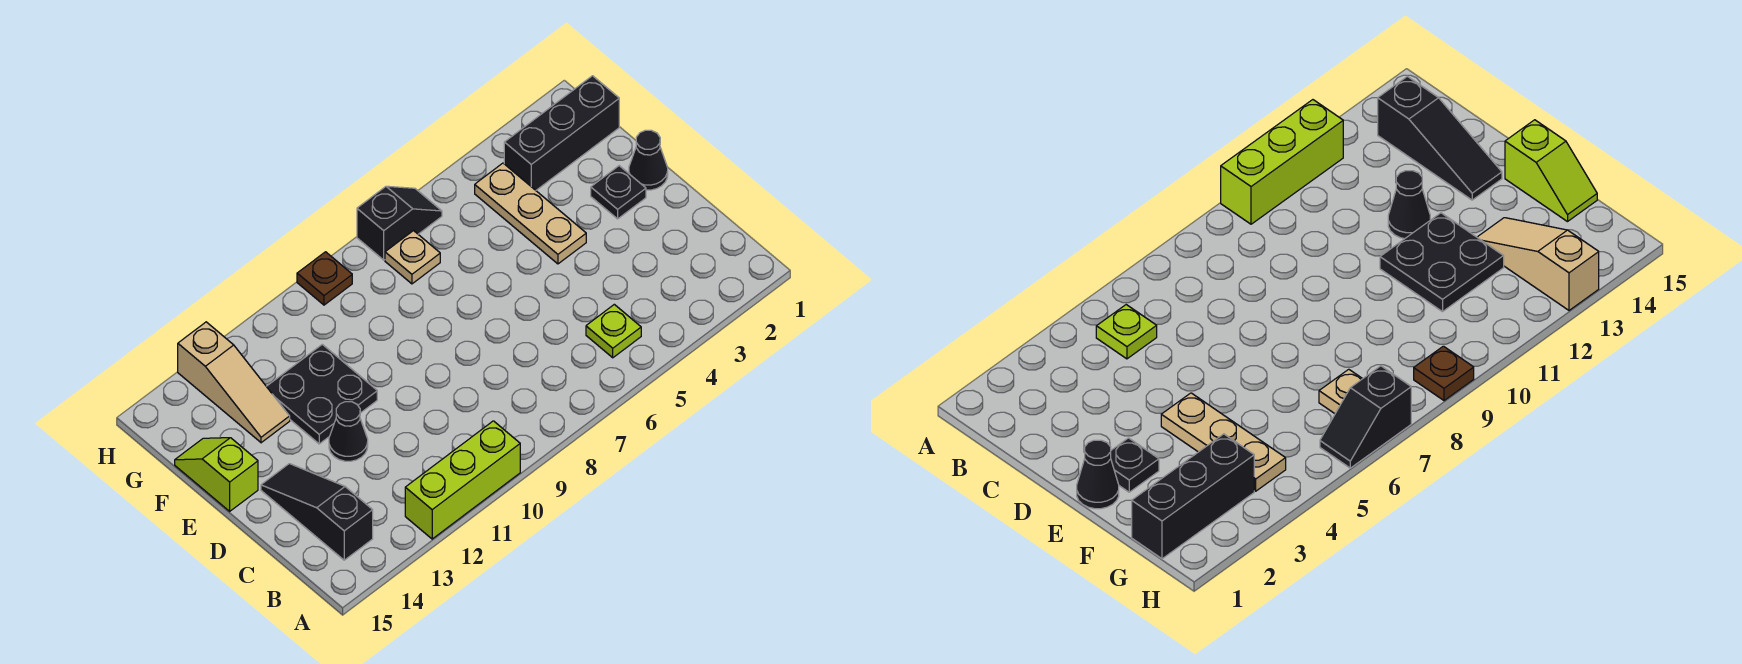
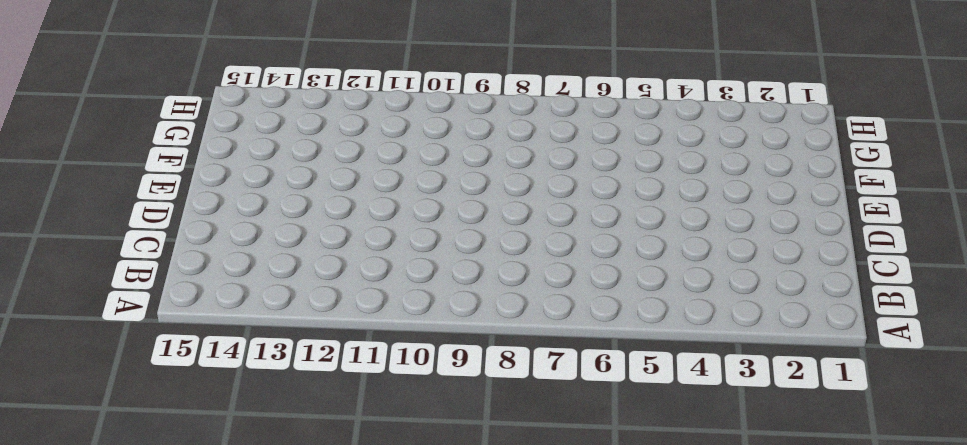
none -> lime brick A10:A12 level 1
none -> lime plate B5 level 1
none -> black slope B14:D14 level 1 top B

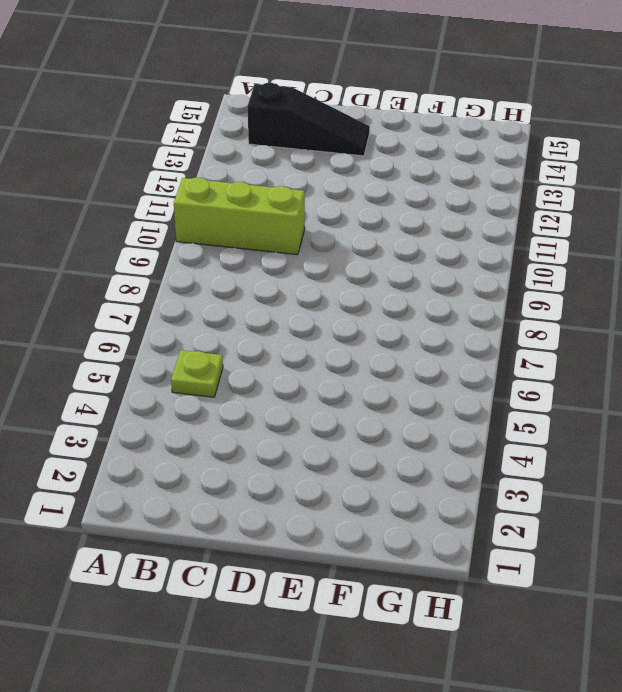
lime brick A10:C10 level 1 -> lime brick A10:A12 level 1
none -> black cone D12 level 1
none -> black cone E1 level 1
none -> black plate E2 level 1

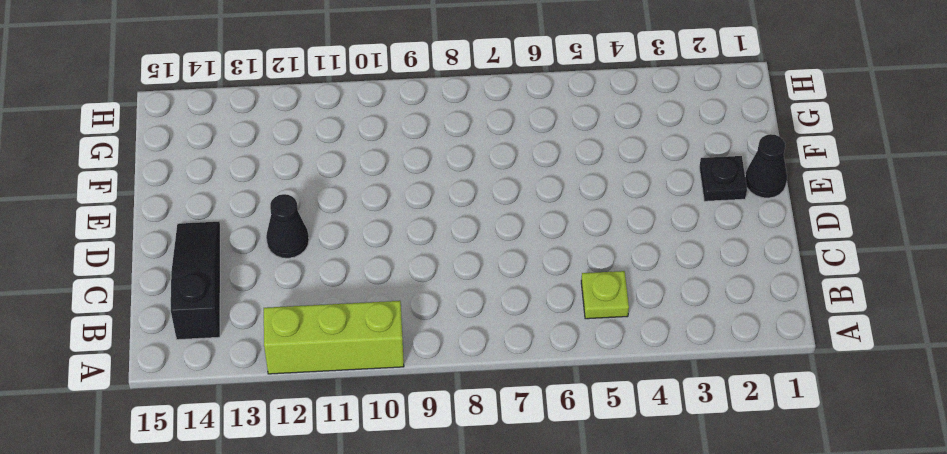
none -> tan plate E4:G4 level 1
none -> black plate E11:F12 level 1
none -> lime slope E15:F15 level 1 top E

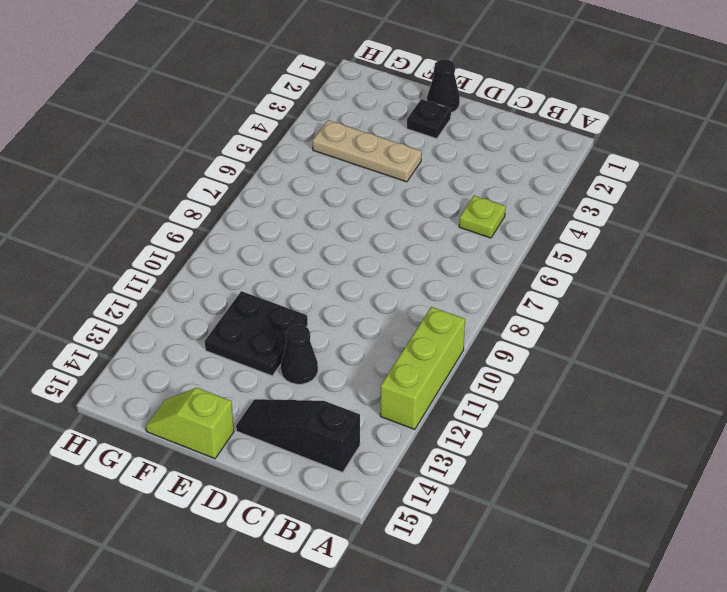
none -> tan slope F13:H13 level 1 top H
none -> black brick G1:G3 level 1
none -> tan plate G7 level 1

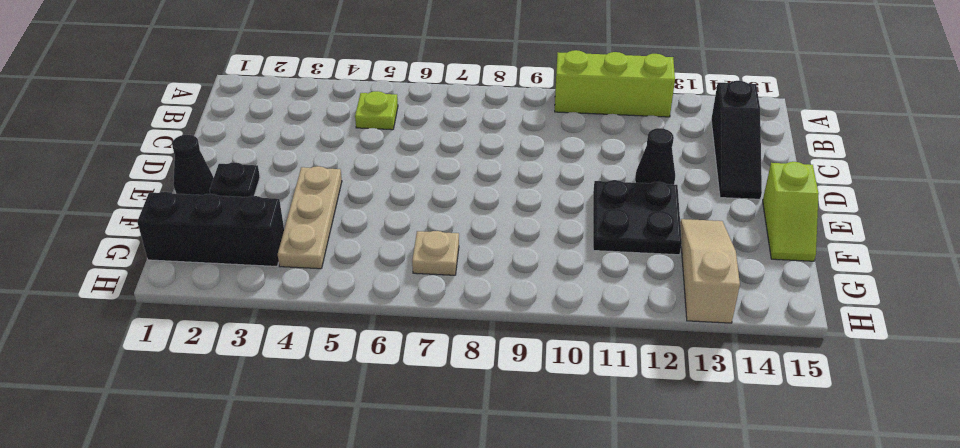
none -> black slope H6:H7 level 1 top 7
none -> brown plate H9 level 1

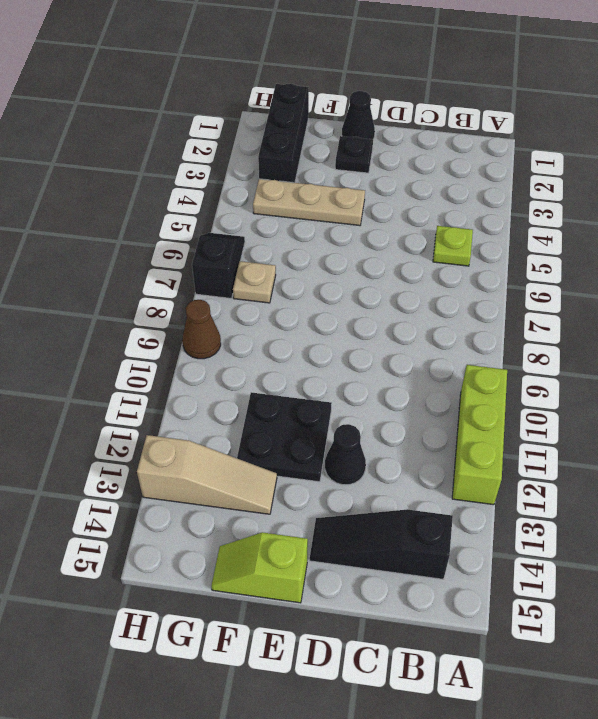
brown cone H9 level 1 -> brown plate H9 level 1

